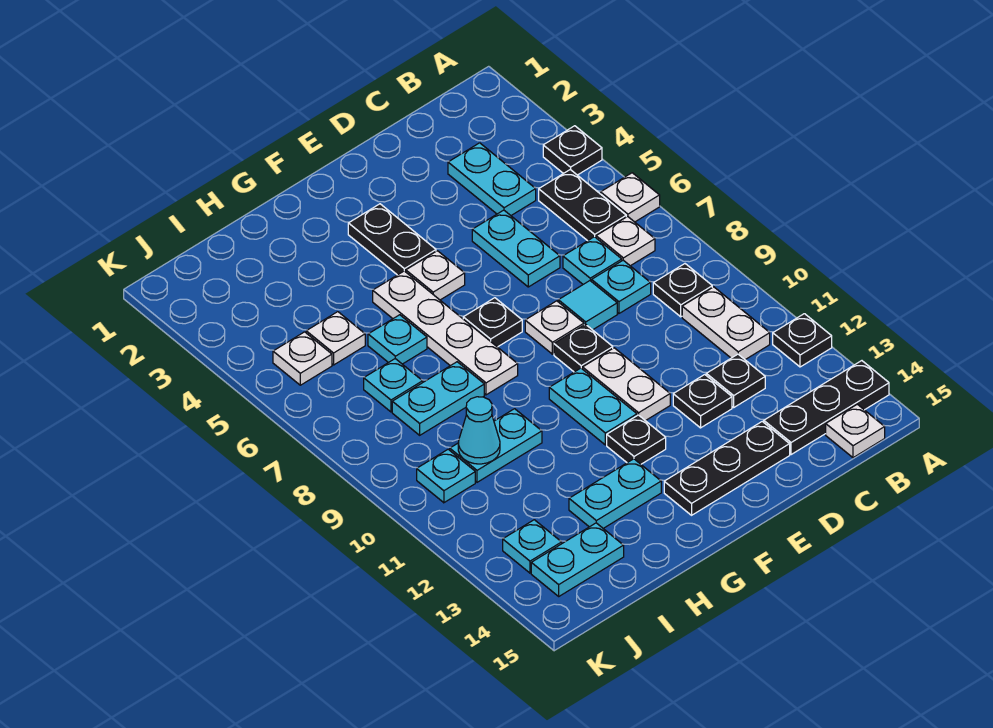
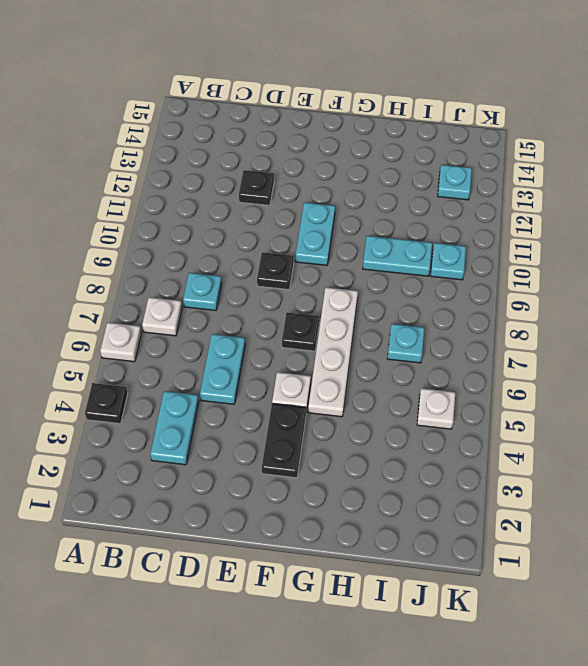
none -> black plate A12 level 1
none -> black plate A14:C14 level 1
none -> black plate B5:B6 level 1
none -> black plate B9 level 1

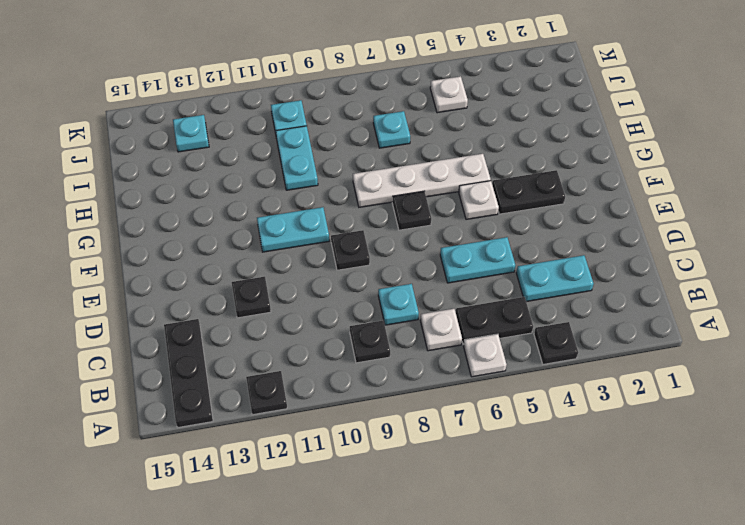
none -> white plate B10:B11 level 1
none -> white plate B15 level 1
none -> cyan plate C7 level 1
none -> black plate C12 level 1

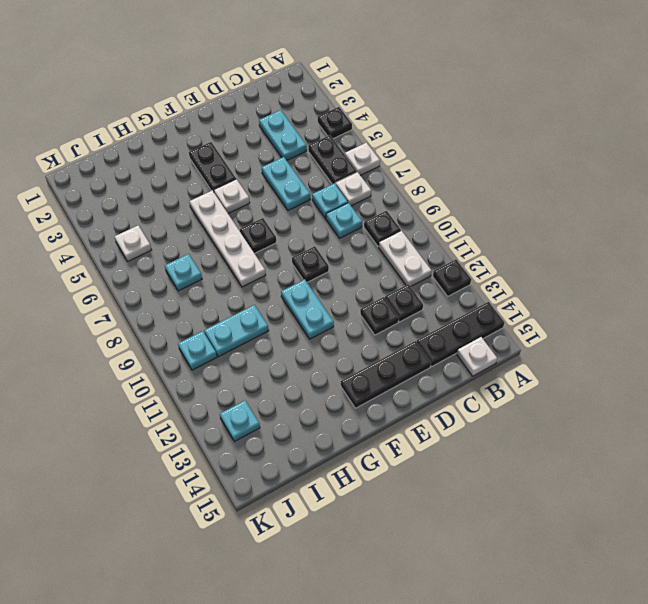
none -> cyan tile D8 level 1
none -> white plate E8 level 1
none -> white plate E10:E11 level 1
none -> black plate F12 level 1

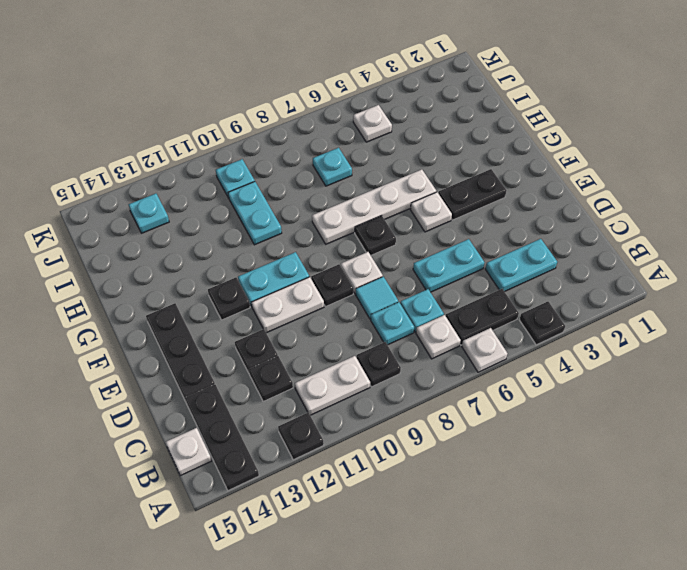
none -> cyan plate G13:H13 level 1
none -> cyan plate H6 level 1
none -> cyan plate H8:I8 level 1
none -> white plate I5 level 1

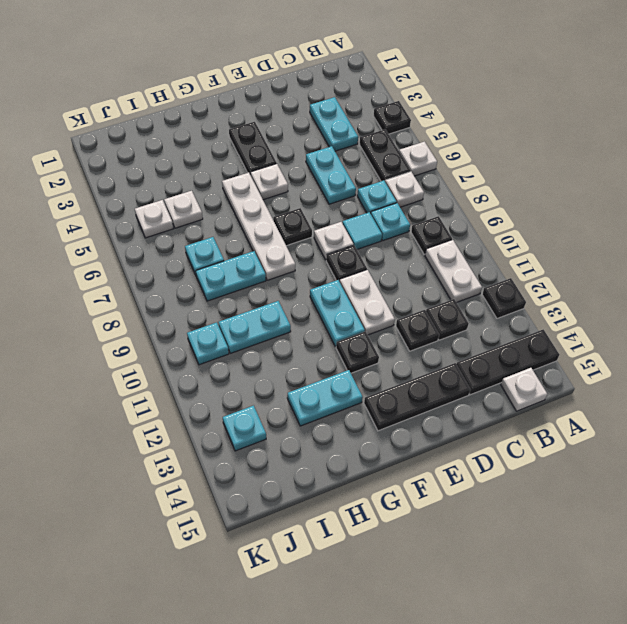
none -> cyan plate H6 level 1
none -> cyan plate I14:J14 level 1
none -> cyan cone I10 level 2

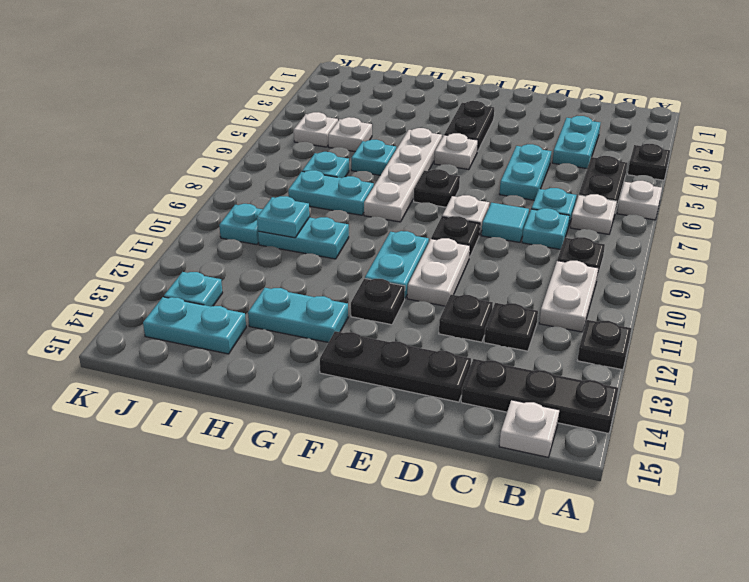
cyan plate I10 level 2 -> cyan cone I10 level 2

